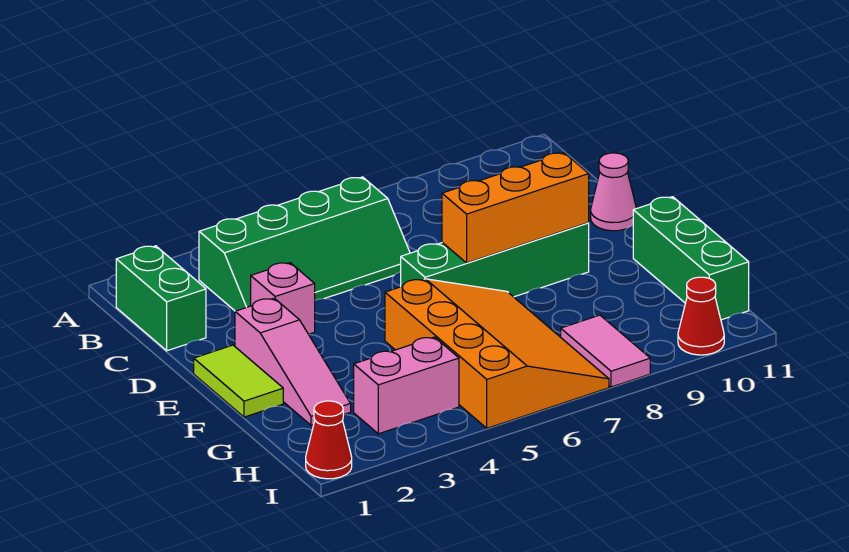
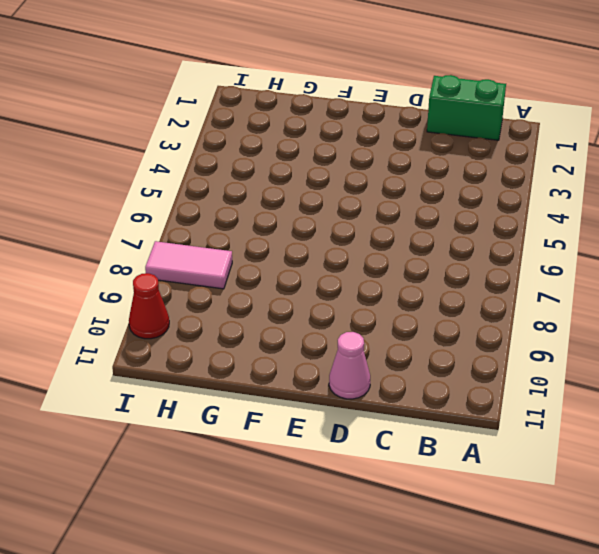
none -> green slope B3:C6 level 1 top B
none -> pink brick D3 level 1
none -> lime tile E1:F1 level 1

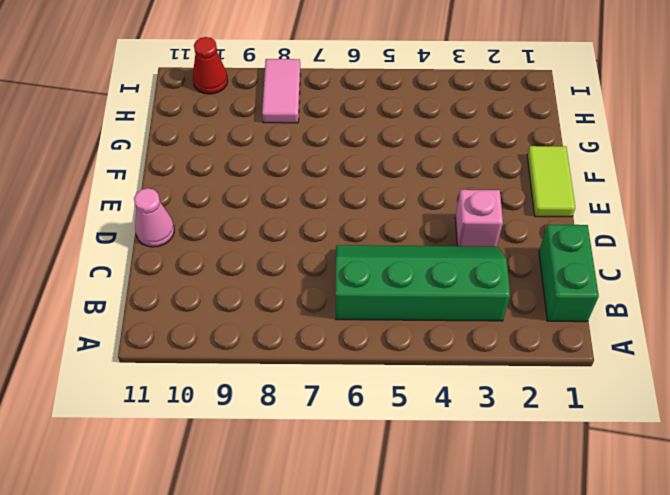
none -> pink slope E2:G2 level 1 top E
none -> green brick E6:E9 level 1
none -> orange slope F5:I7 level 1 top 5

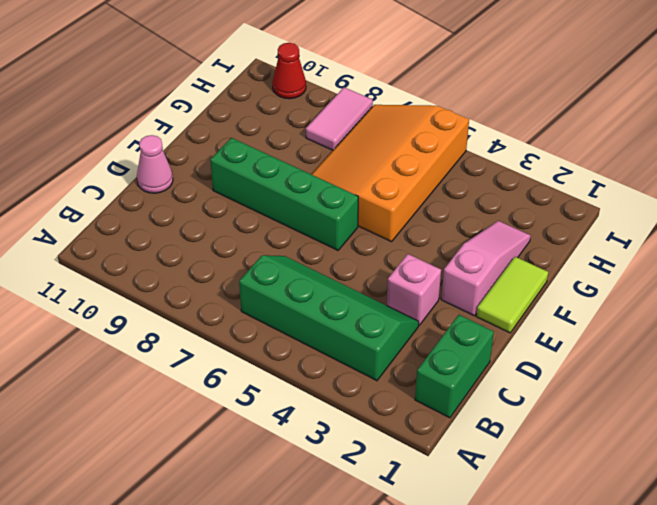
none -> green brick F11:H11 level 1
none -> pink brick H3:H4 level 1
none -> red cone I1 level 1

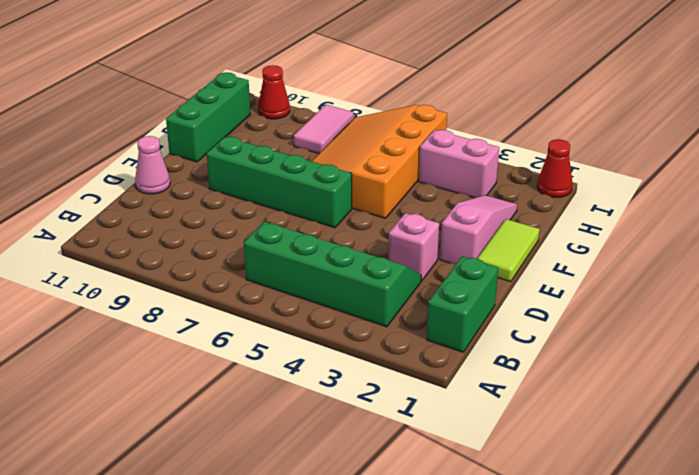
none -> orange brick E7:E9 level 2

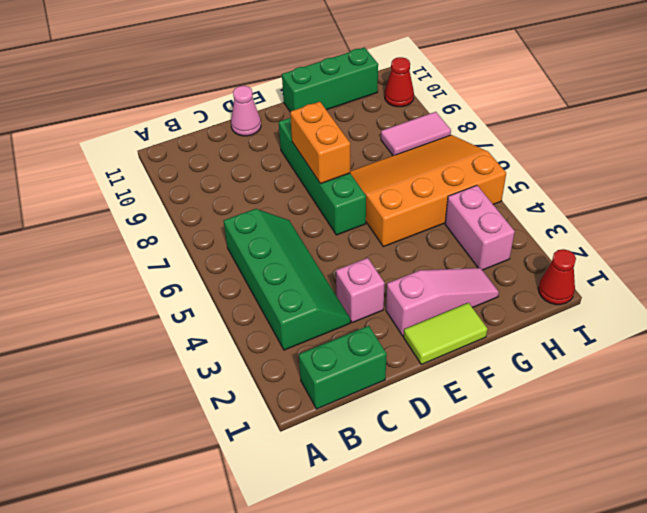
orange brick E7:E8 level 2 -> orange brick E7:E9 level 2

